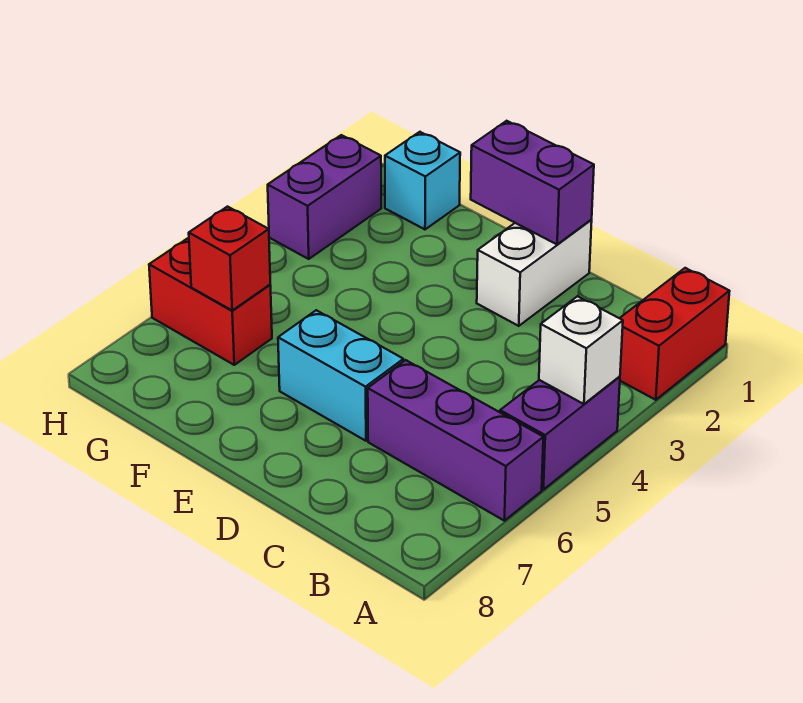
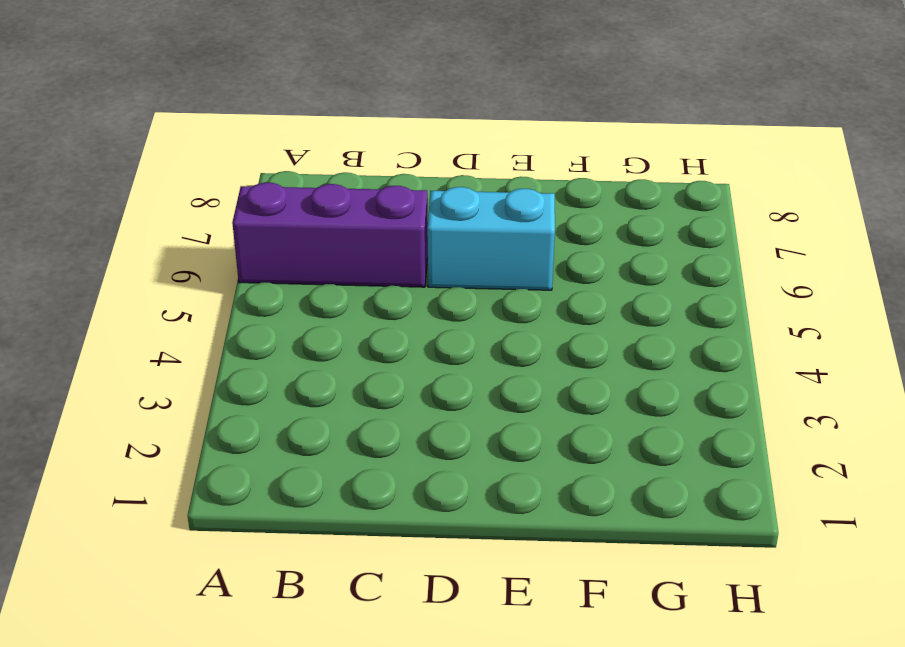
none -> red brick A1:A2 level 1
none -> purple brick A4:A5 level 1

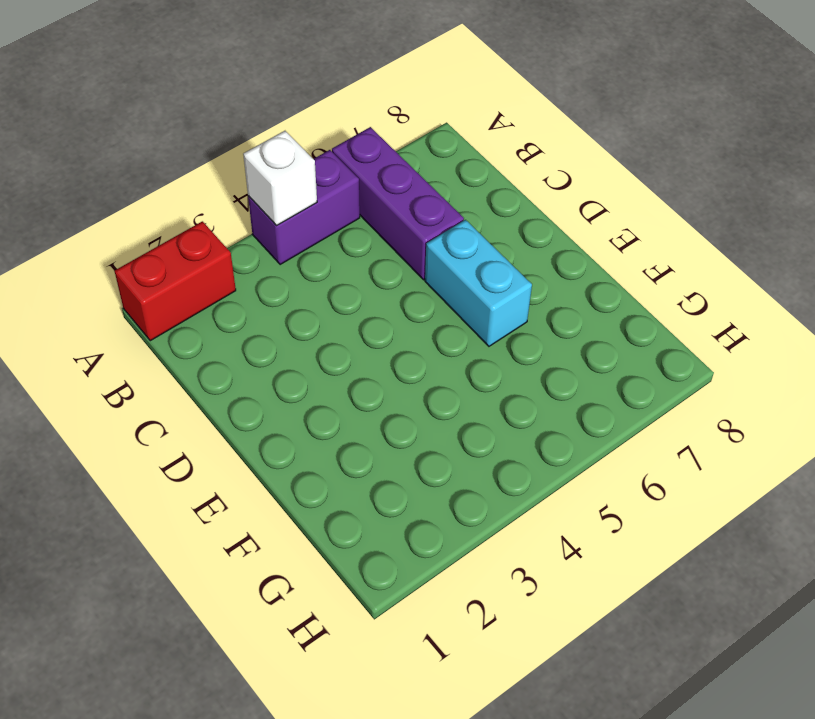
none -> white brick D1:D2 level 1
none -> cyan brick G1 level 1

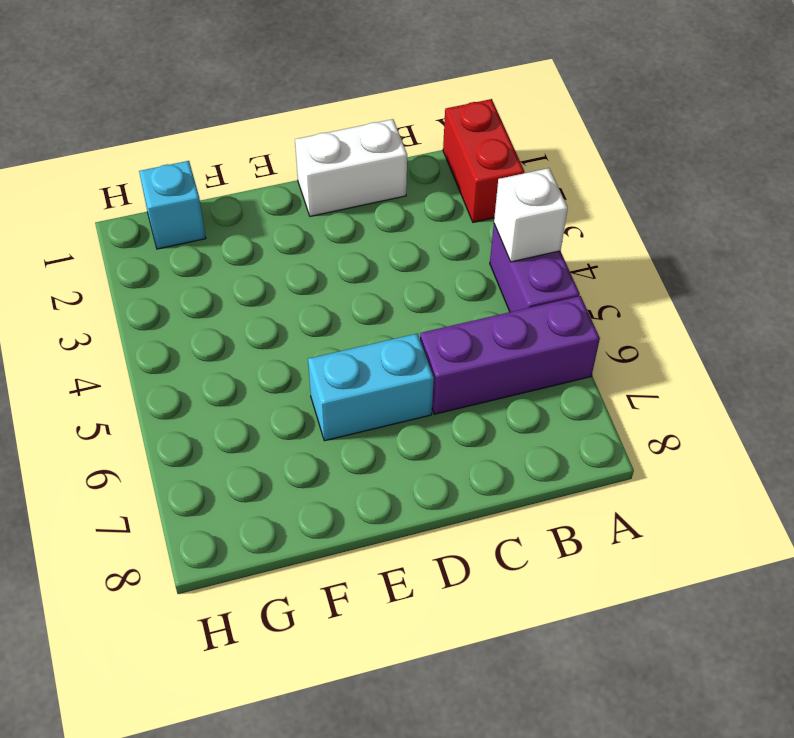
white brick C1:D1 level 1 -> white brick D1:D2 level 1
none -> red brick G6:H6 level 1
none -> purple brick H2:H3 level 1

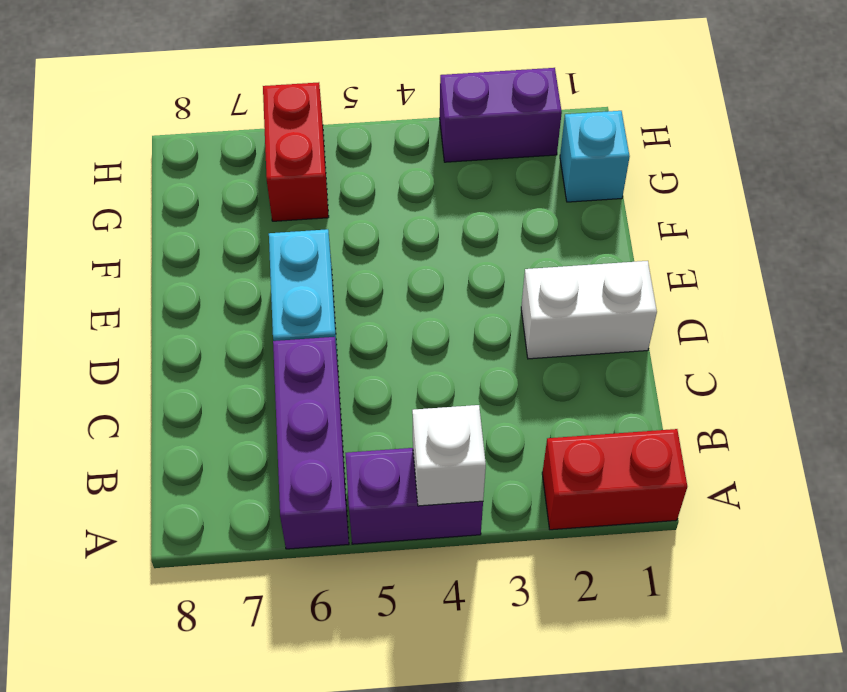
none -> purple brick D1:E1 level 2
none -> red brick G6 level 2

